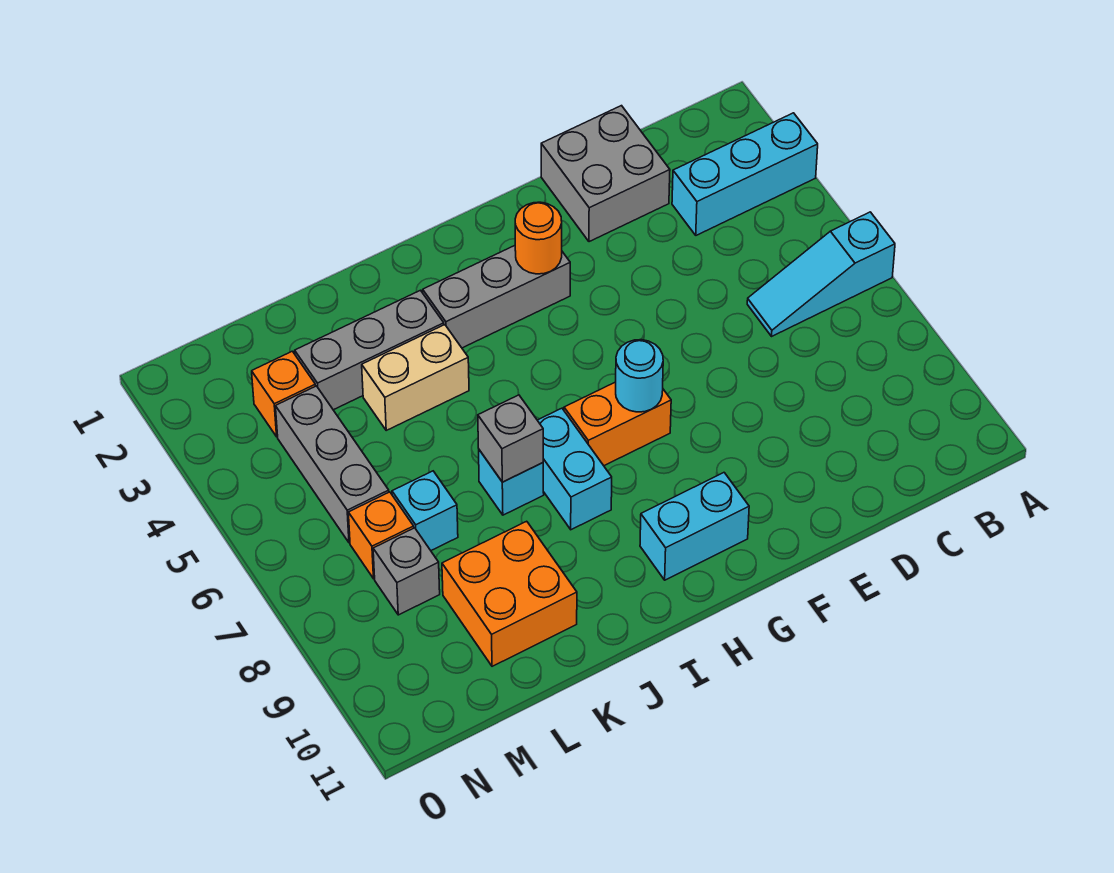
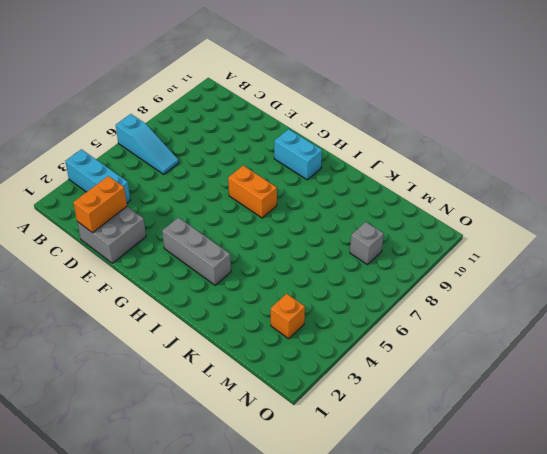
orange brick D1:D2 level 2 -> none
none -> cyan brick I7:I8 level 1
none -> grey brick J3:L3 level 1
none -> tan brick J4:K4 level 1

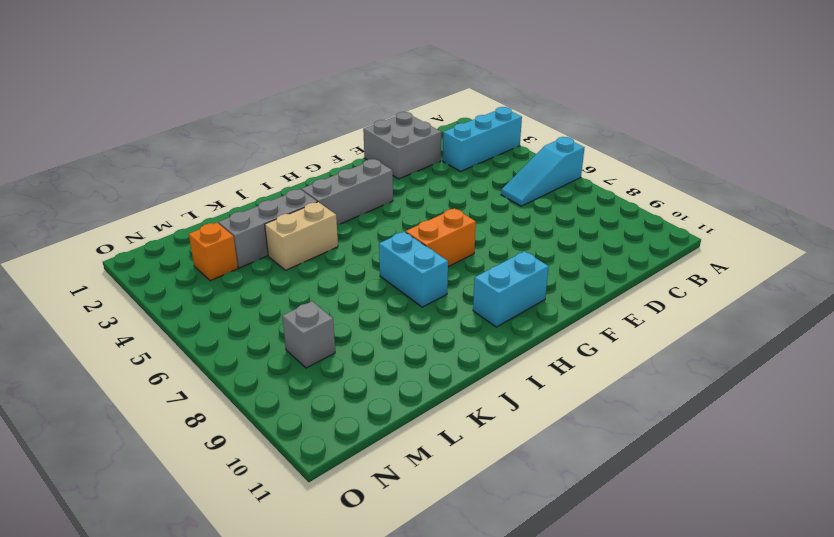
none -> cyan brick J7 level 1
none -> orange brick K9:L10 level 1
none -> cyan brick L7 level 1

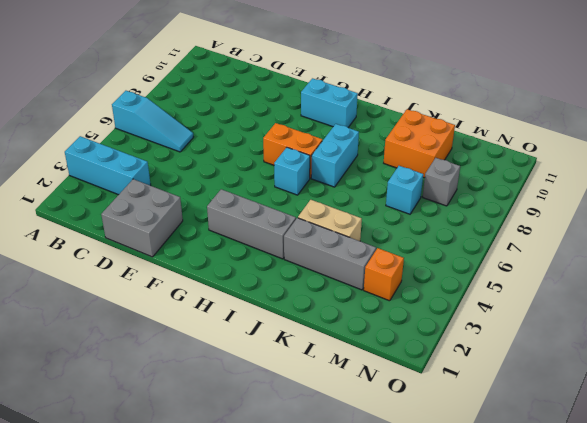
cyan brick H6 level 1 -> cyan brick J7 level 1
none -> grey brick M4:M6 level 1
none -> orange brick M7 level 1
none -> orange round brick G3 level 2

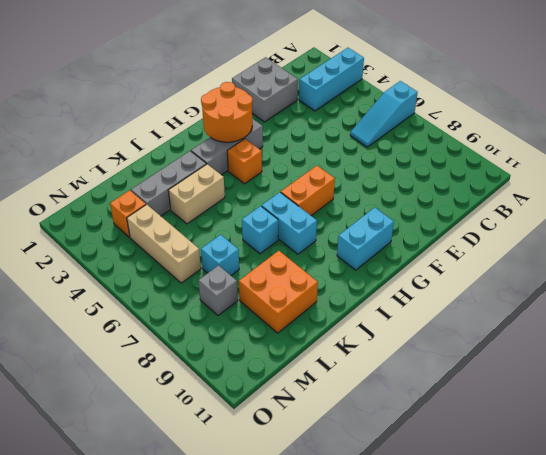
orange round brick G2:H3 level 2 -> orange round brick G3 level 2
orange brick H4 level 1 -> orange brick M7 level 1
tan brick M4:M6 level 1 -> grey brick M4:M6 level 1
none -> cyan round brick G7 level 2
none -> grey brick J7 level 2

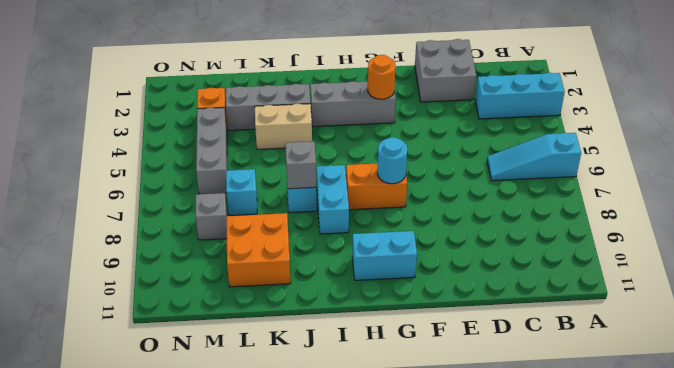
none -> orange brick M7 level 1

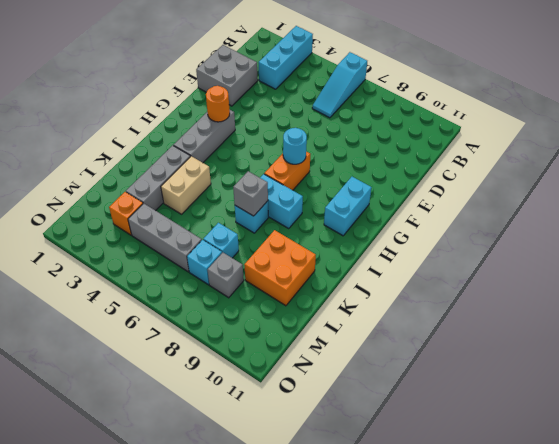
cyan brick M7 level 1 -> orange brick M7 level 1

